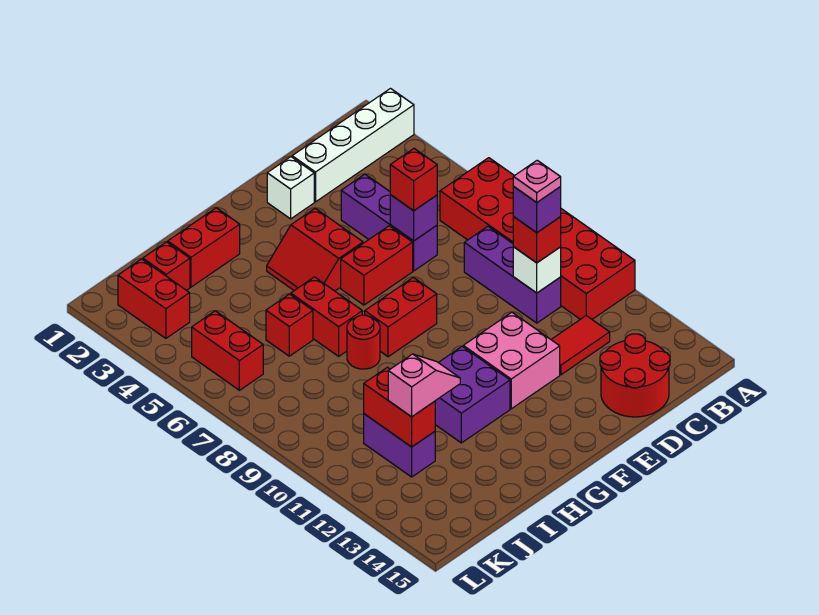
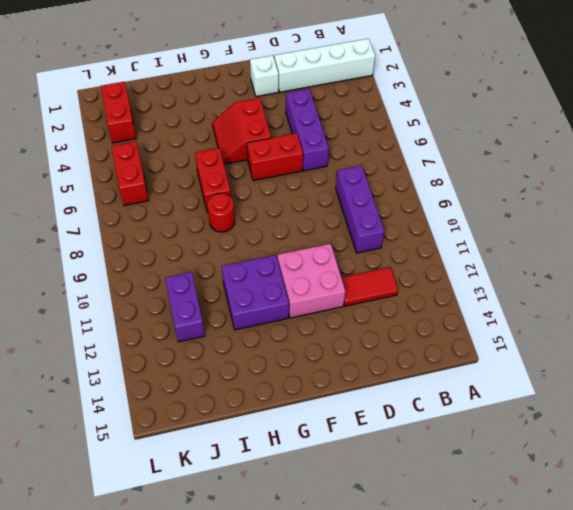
none -> red brick A6:B11 level 1
none -> red round brick C14:D15 level 1
none -> red brick F8:G8 level 1

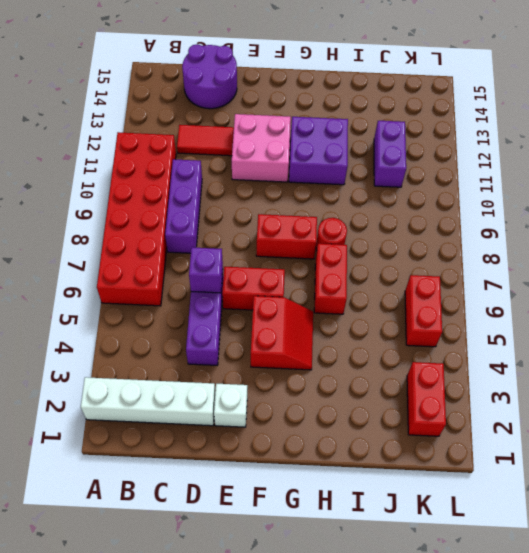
purple round brick C14:D15 level 1 -> red round brick C14:D15 level 1
none -> red brick H2:I2 level 1
none -> red brick I6 level 1
none -> red brick J2 level 1

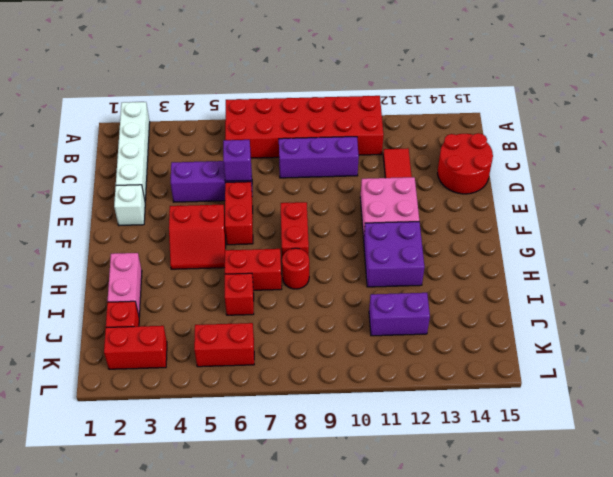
pink brick H2:I2 level 1 -> red brick H2:I2 level 1
none -> white brick C10 level 2
none -> red brick J11:J12 level 2
none -> red brick C10 level 3

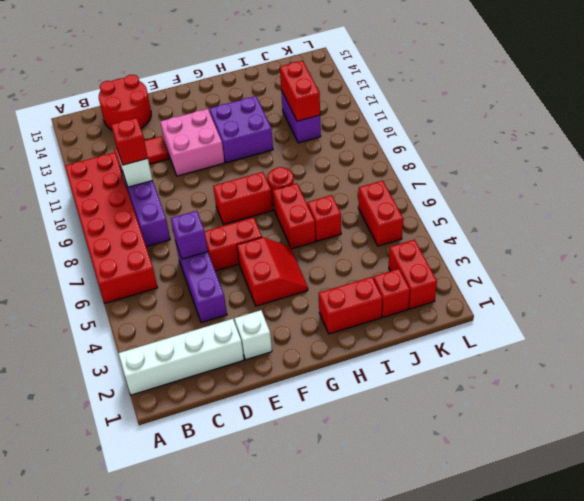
none -> red brick D6 level 3
none -> pink slope I12:J12 level 3 top J
none -> purple brick C10 level 4

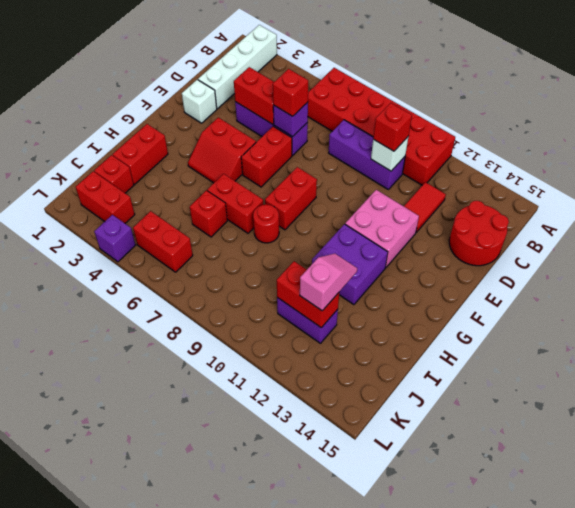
red brick D4:D5 level 2 -> none
purple brick L4 level 1 -> purple brick C10 level 4
none -> pink plate C10 level 5

